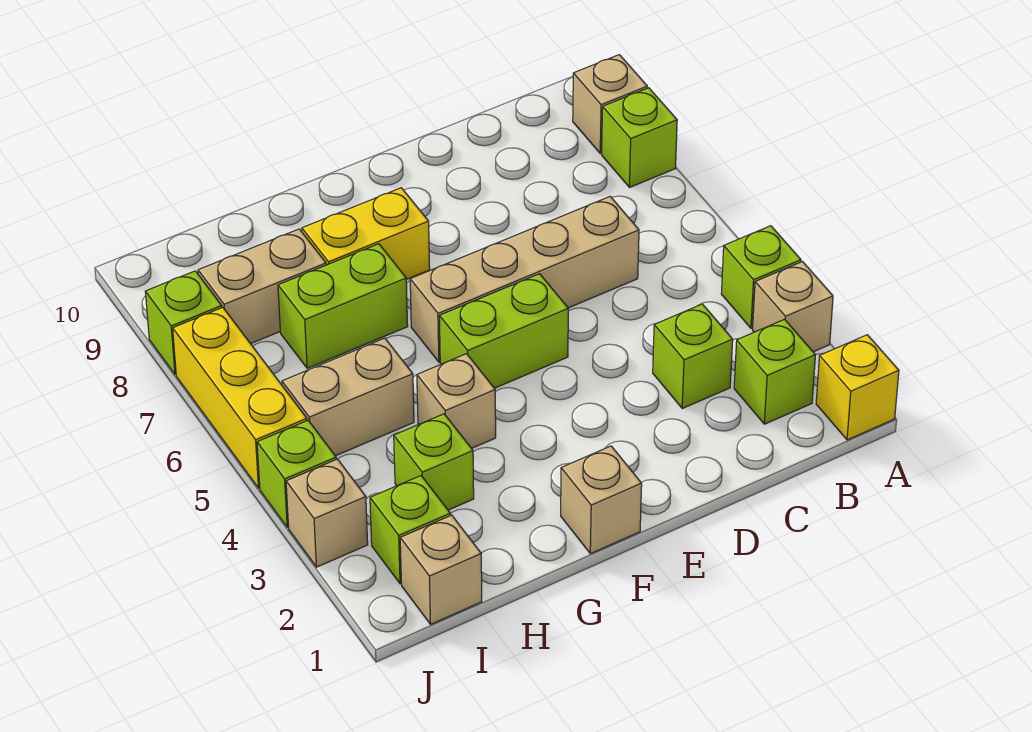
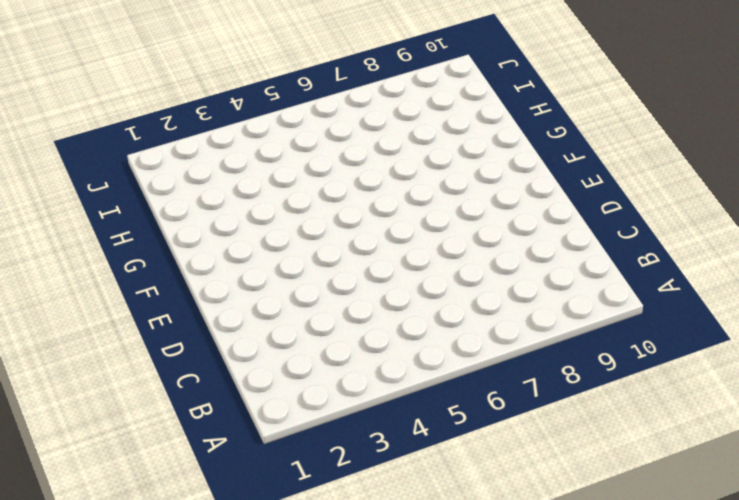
none -> yellow brick A1 level 1
none -> tan brick A3 level 1
none -> lime brick A4 level 1

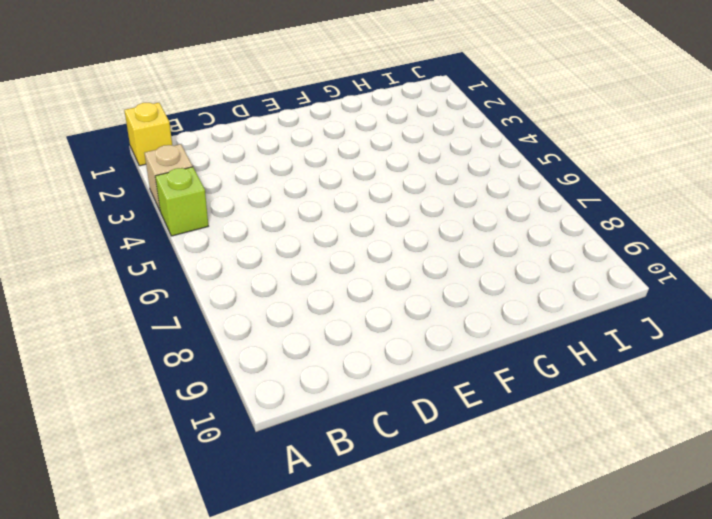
none -> lime brick A8 level 1
none -> tan brick A9 level 1
none -> lime brick B2 level 1

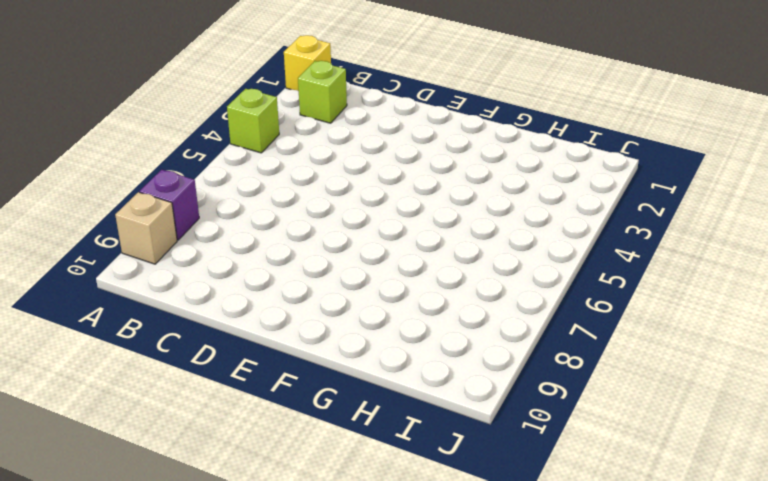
purple brick A8 level 1 -> lime brick A8 level 1
none -> tan brick A3 level 1
none -> lime brick C3 level 1
none -> tan brick C6:F6 level 1

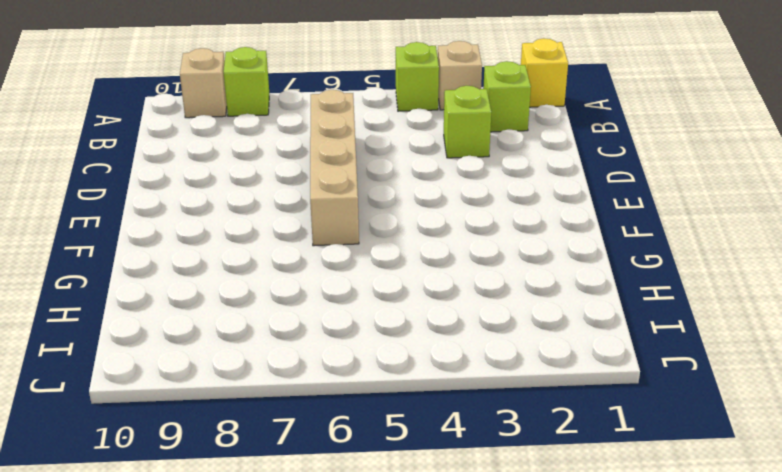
none -> lime brick E5:F5 level 1
none -> tan brick F1 level 1
none -> yellow brick F8:G8 level 1

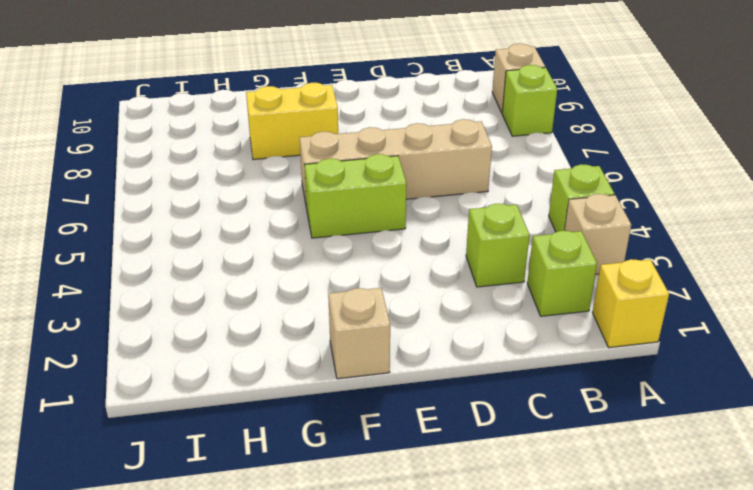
none -> tan brick G4 level 1
none -> lime brick G7:H7 level 1
none -> lime brick H3 level 1

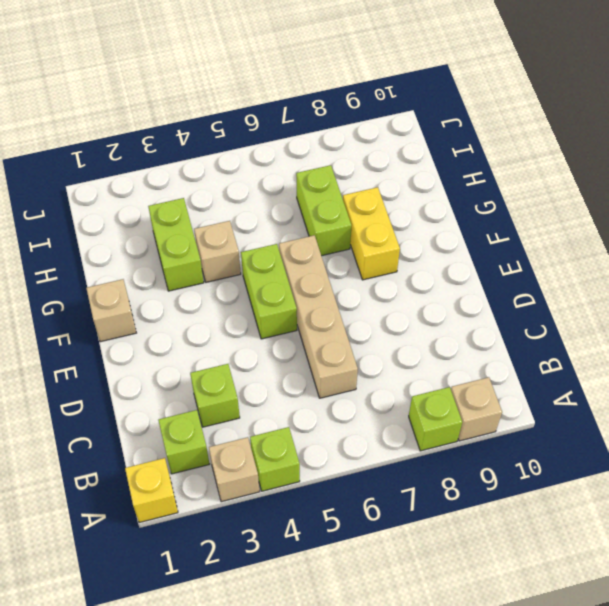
lime brick G3:H3 level 1 -> lime brick H3 level 1
none -> tan brick H5:I5 level 1
none -> tan brick H8:I8 level 1
none -> tan brick I1 level 1

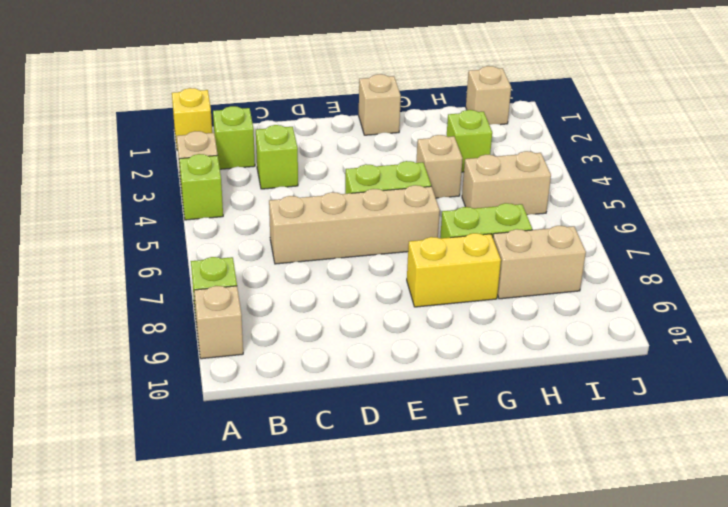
none -> lime brick I2 level 1
none -> tan brick J3 level 1
none -> lime brick J4 level 1

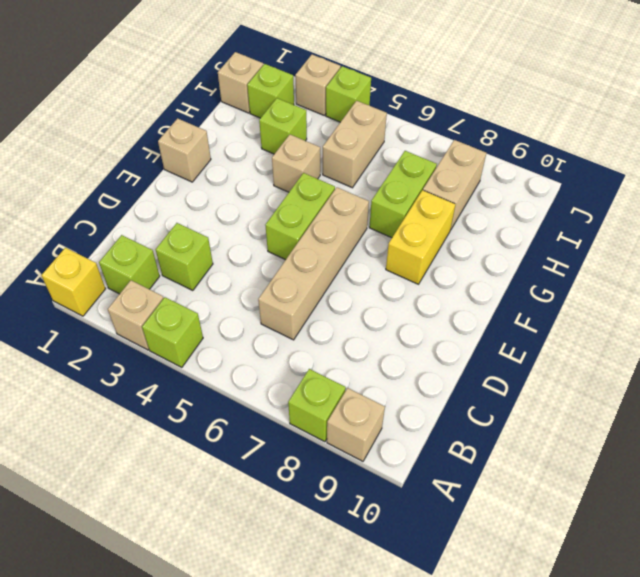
none -> yellow brick J5:J7 level 1
none -> lime brick J8 level 1

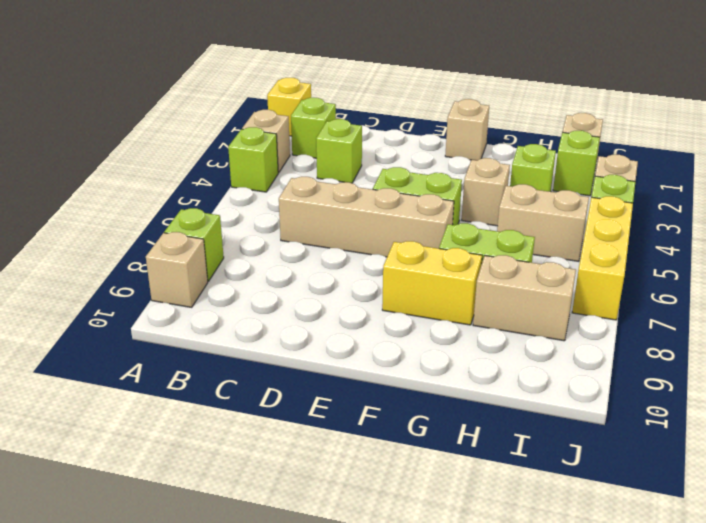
none -> lime brick J8 level 1

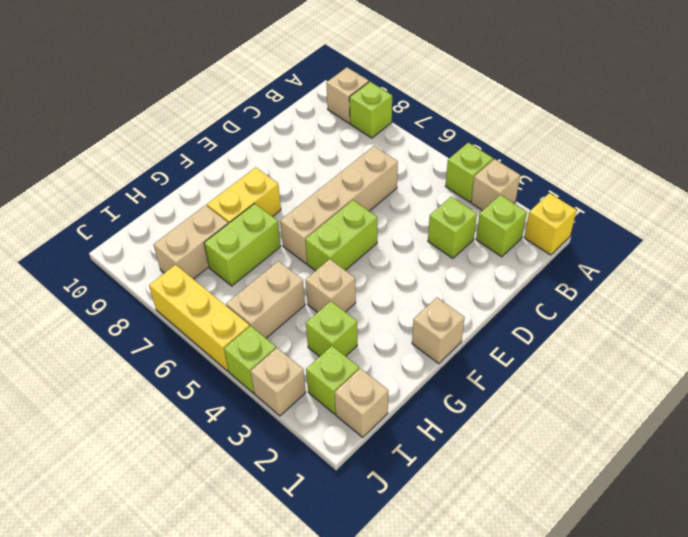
none -> lime brick J8 level 1

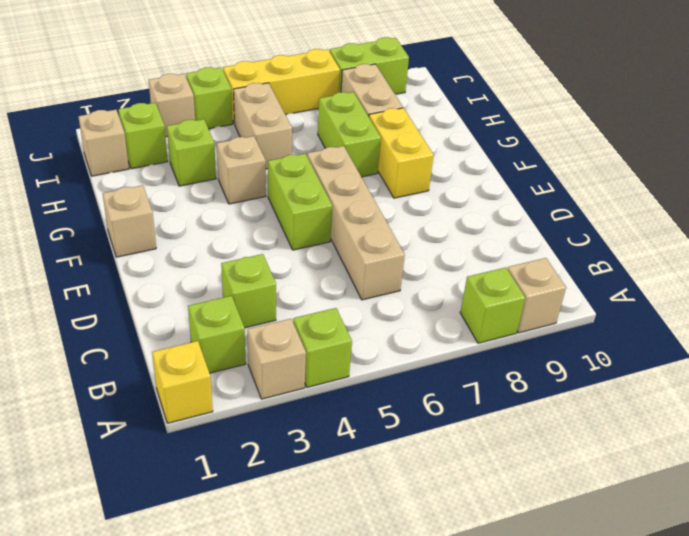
lime brick J8:J9 level 1 -> lime brick J8 level 1

